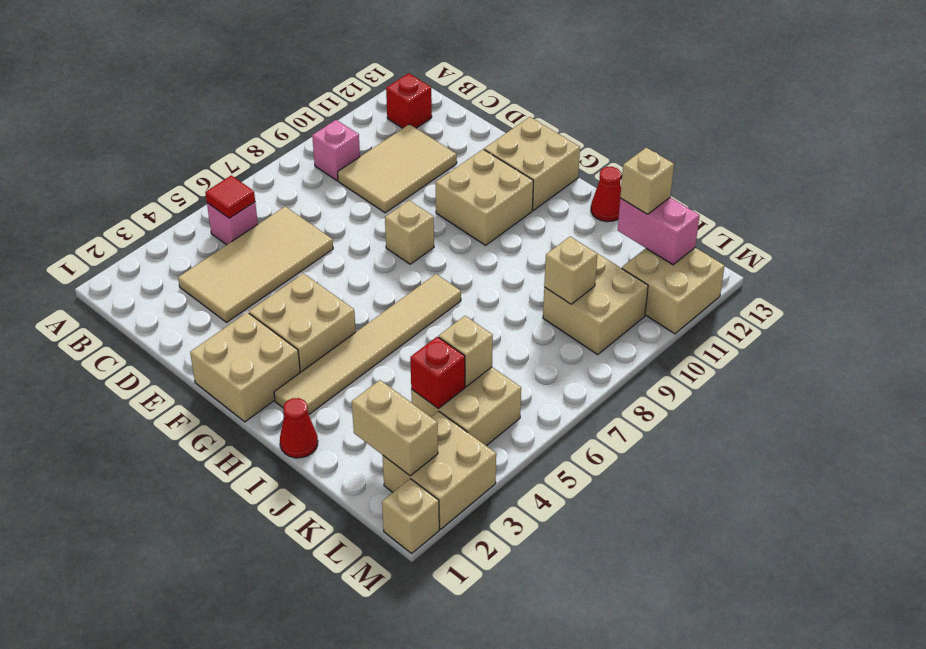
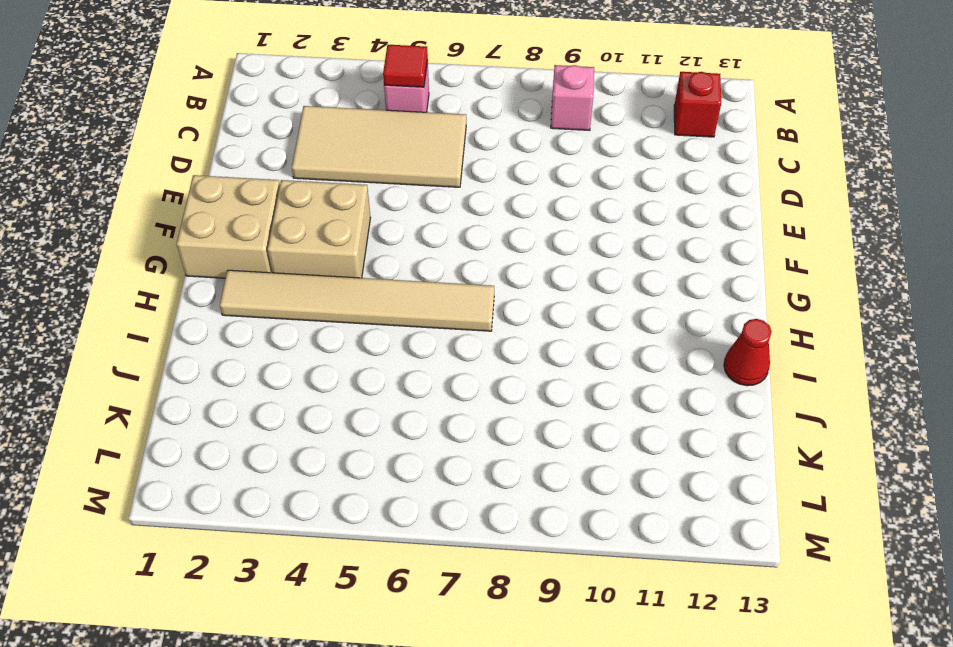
none -> tan tile C9:D11 level 1
none -> tan brick F8 level 1
none -> tan brick F10:G11 level 1

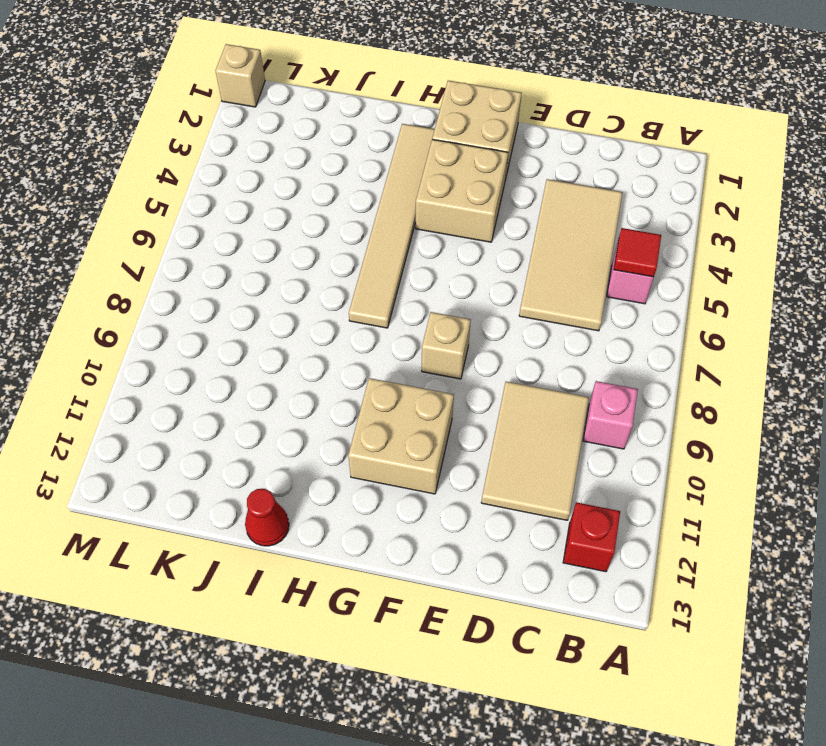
none -> tan brick F12:G13 level 1
none -> red cone I1 level 1
none -> tan brick K4:L5 level 1

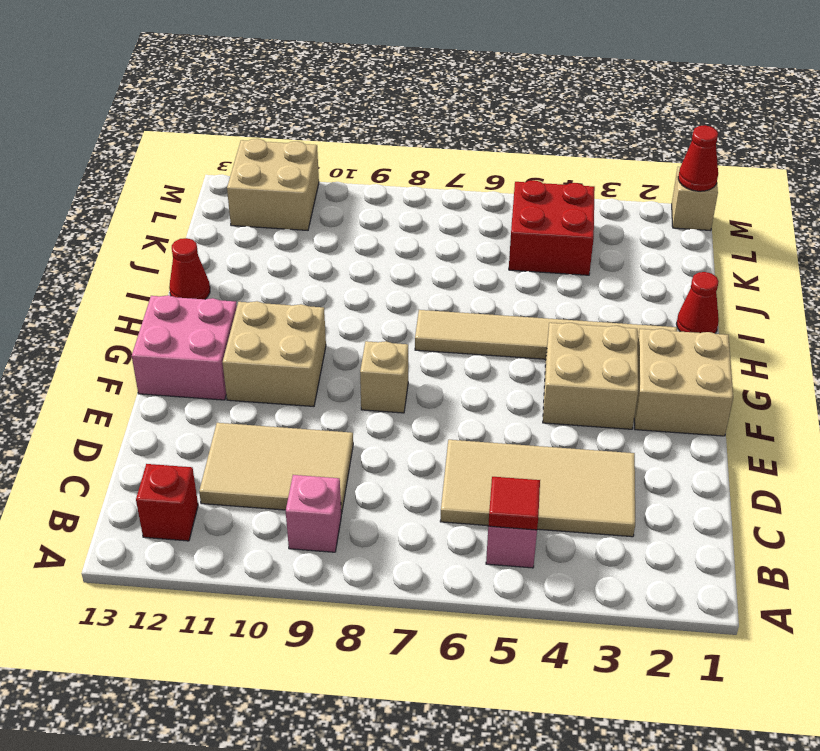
pink brick F12:G13 level 1 -> tan brick F12:G13 level 1
red brick K4:L5 level 1 -> tan brick K4:L5 level 1
red cone M1 level 2 -> none
none -> tan brick K9:L10 level 1
none -> tan brick L2:M3 level 1
none -> tan brick K2:L2 level 2

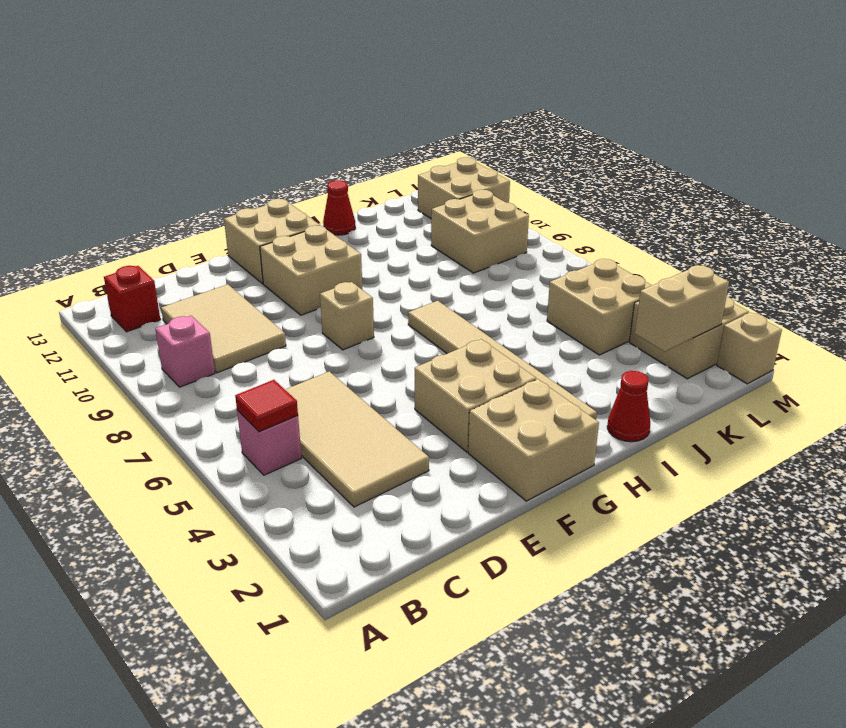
none -> red brick K4 level 2
none -> tan brick K5 level 2
none -> tan brick K9 level 2

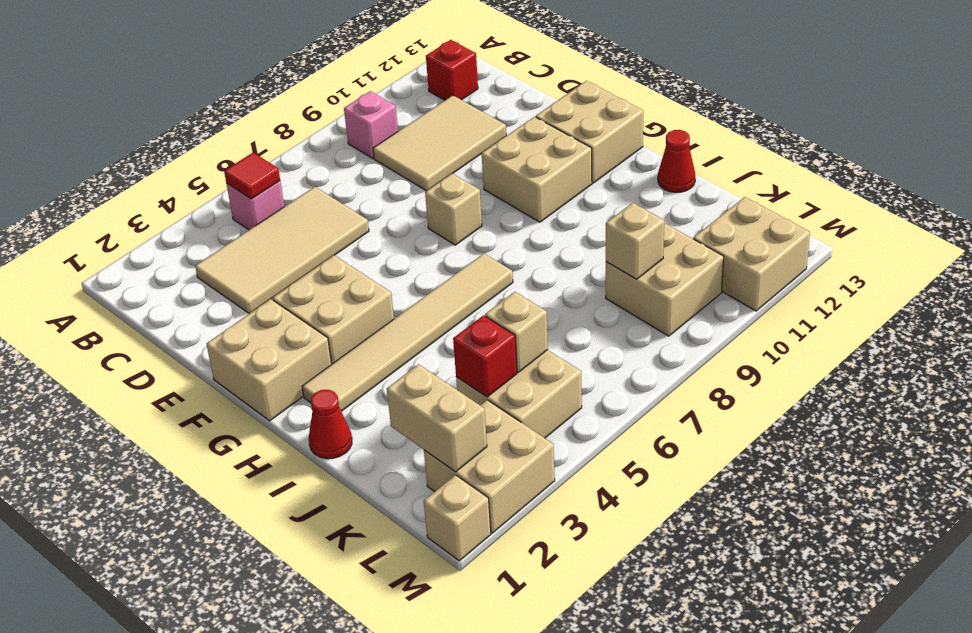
none -> pink brick K12:L12 level 2
none -> tan brick K12 level 3

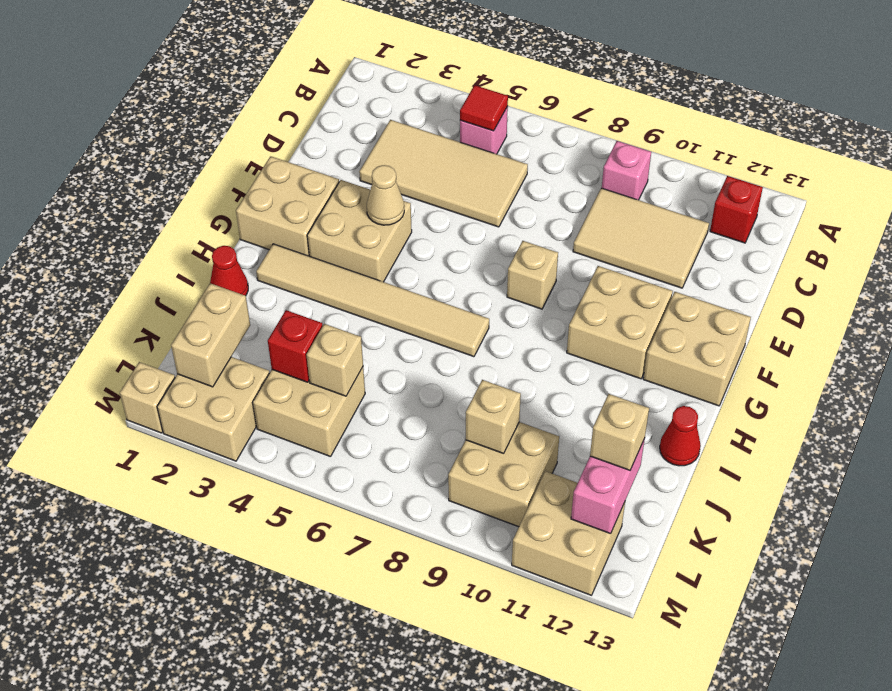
tan cone F4 level 2 -> none

